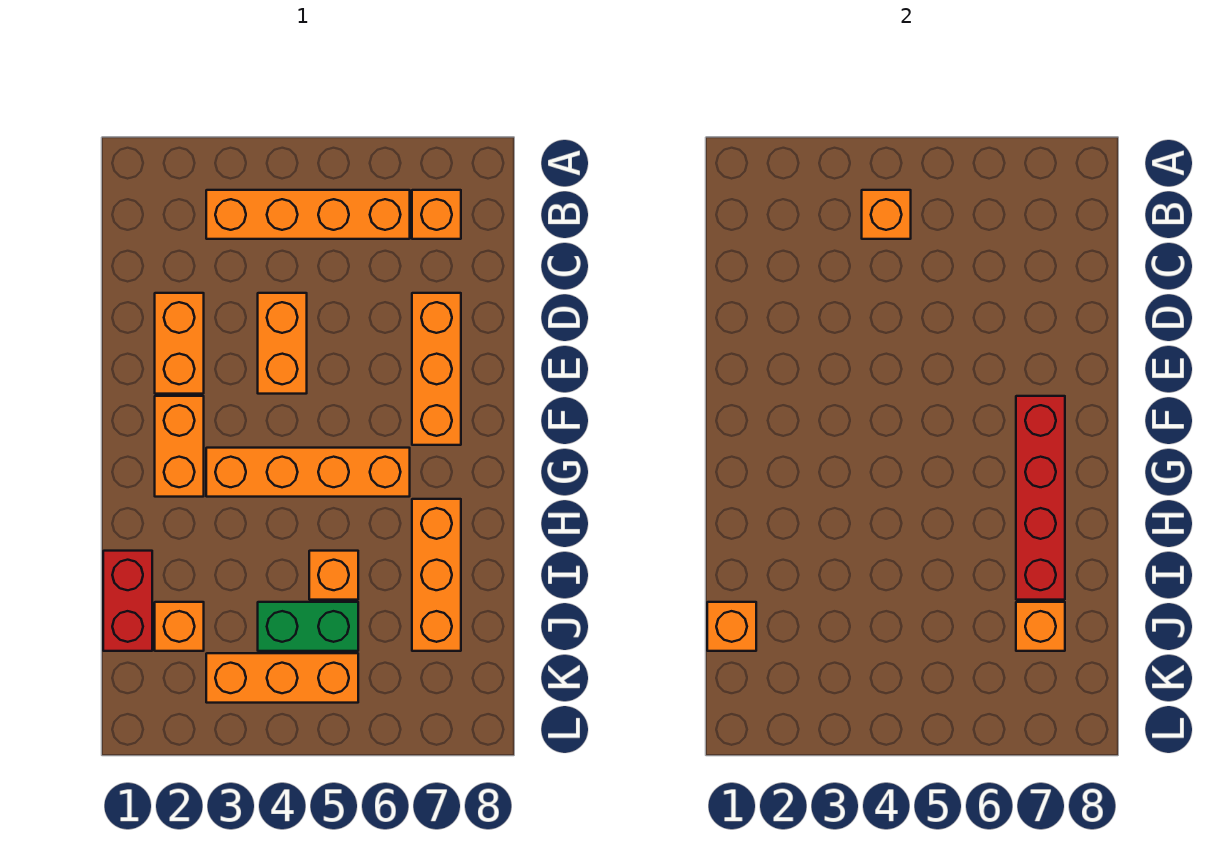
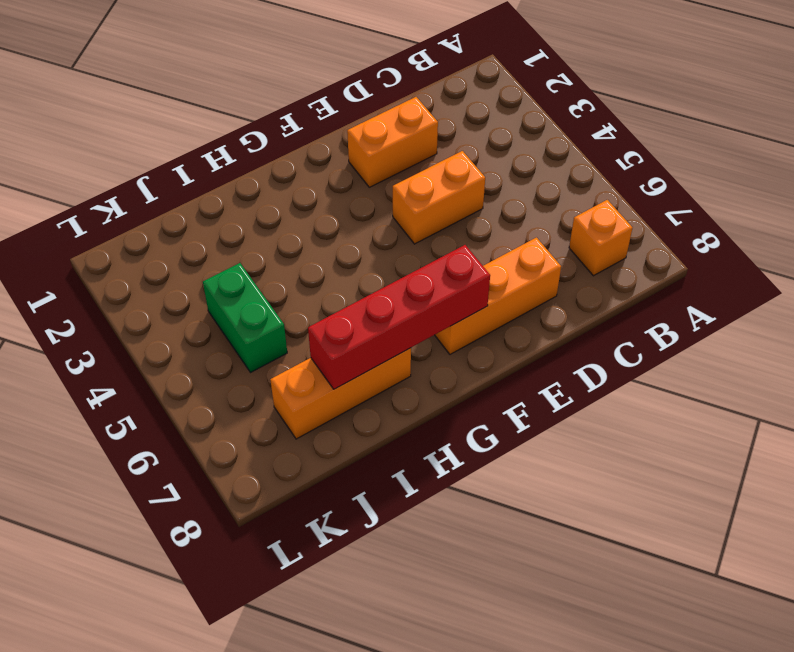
none -> orange brick B3:B6 level 1
none -> orange brick F2:G2 level 1
none -> orange brick G3:G6 level 1

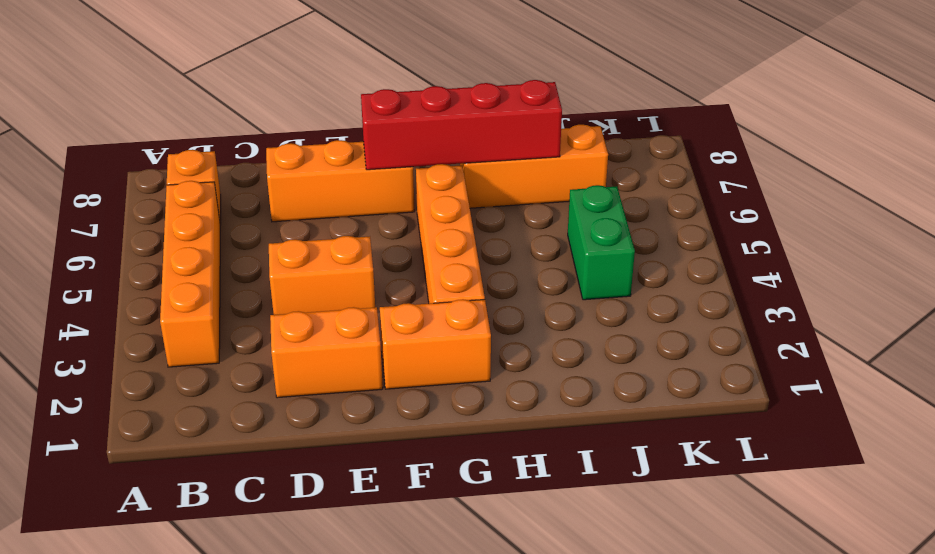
none -> red brick I1:J1 level 1
none -> orange brick I5 level 1
none -> orange brick J2 level 1

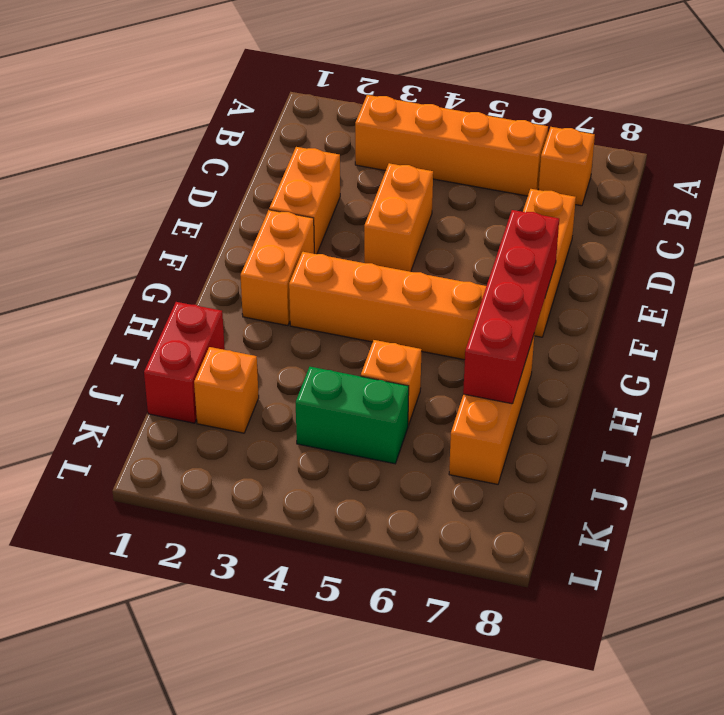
none -> orange brick K3:K5 level 1
none -> orange brick B4 level 2
none -> orange brick J1 level 2

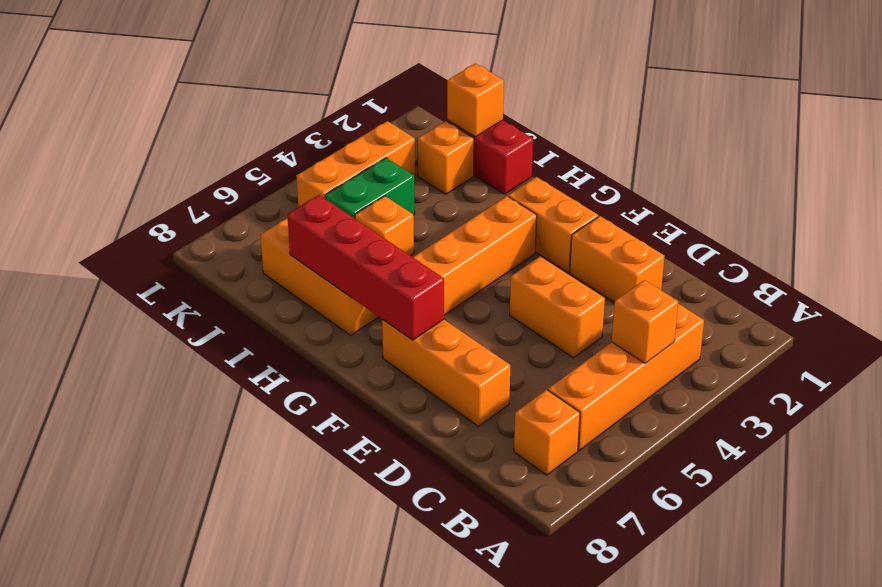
none -> orange brick J7 level 2

